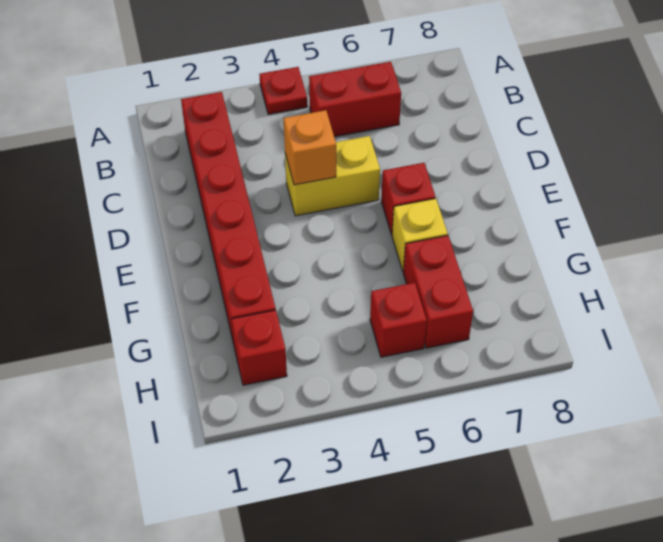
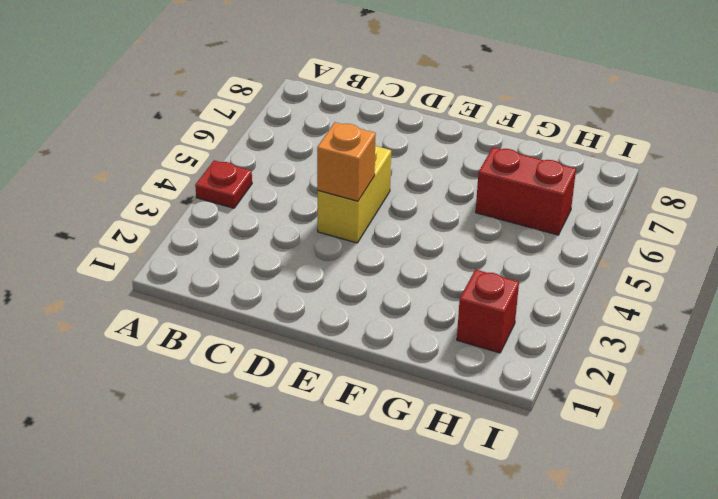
none -> red brick B2:G2 level 1
none -> red brick B5:B6 level 1

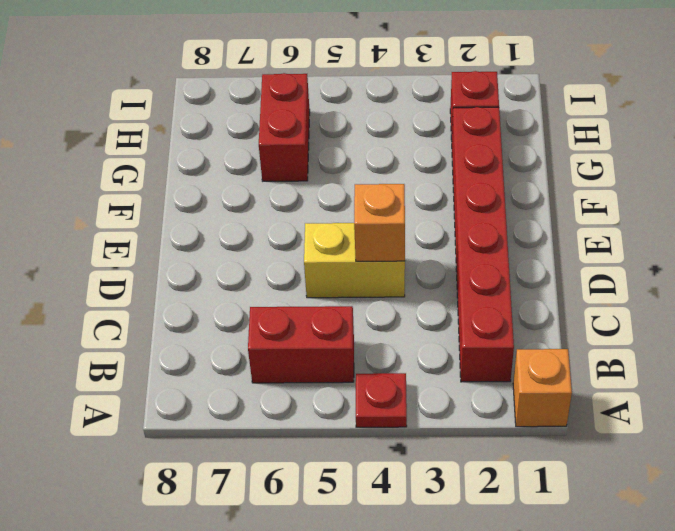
orange brick A1 level 1 -> none
none -> red brick E6 level 1
none -> yellow brick F6 level 1

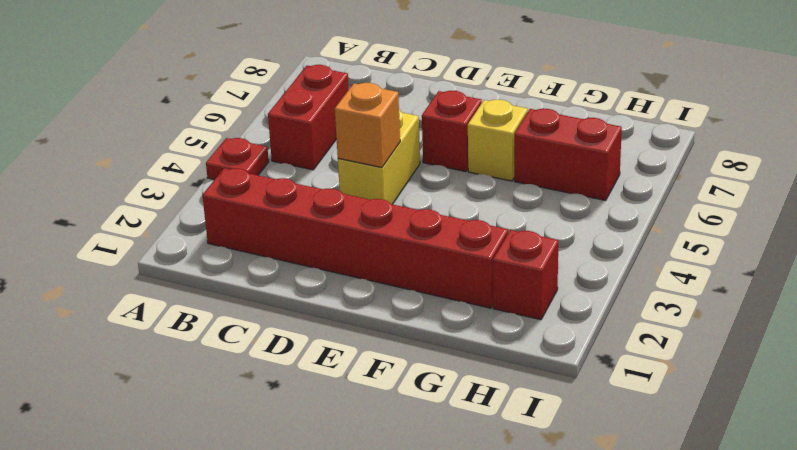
none -> red brick H5 level 1

